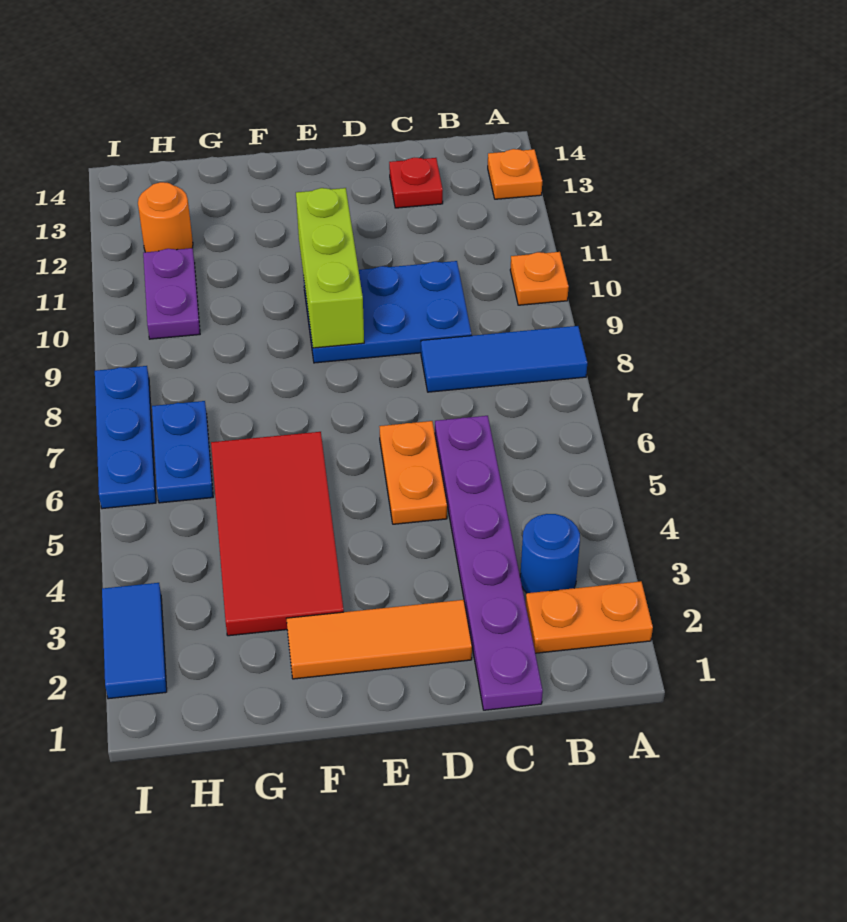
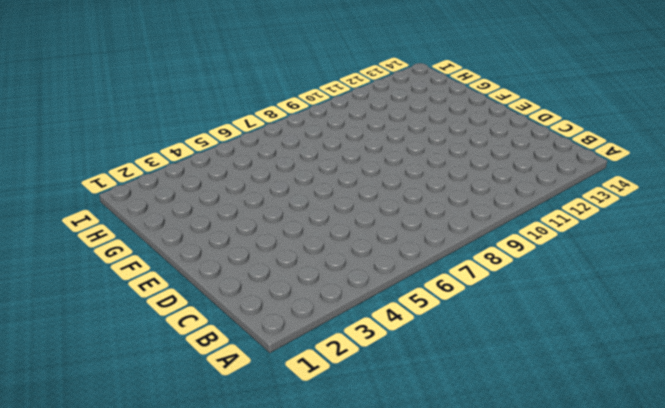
none -> orange plate A2:B2 level 1
none -> blue tile A8:C8 level 1
none -> orange plate A10 level 1

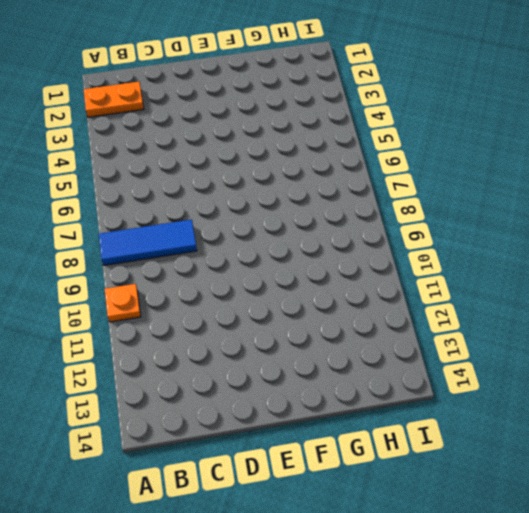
none -> orange plate A13 level 1
none -> blue round brick B3 level 1
none -> purple plate C1:C6 level 1

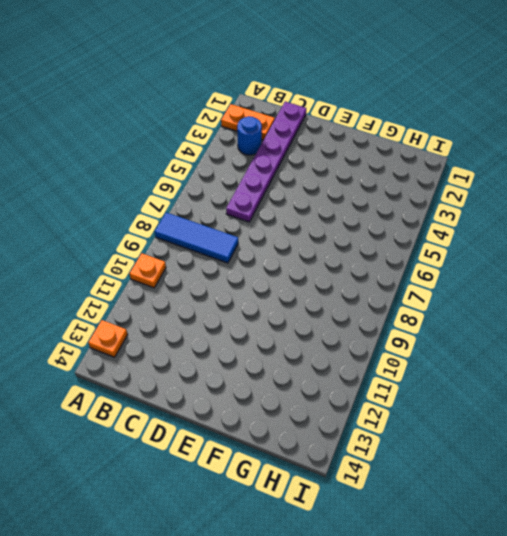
none -> blue plate C9:E10 level 1
none -> red plate C13 level 1
none -> orange tile D2:F2 level 1

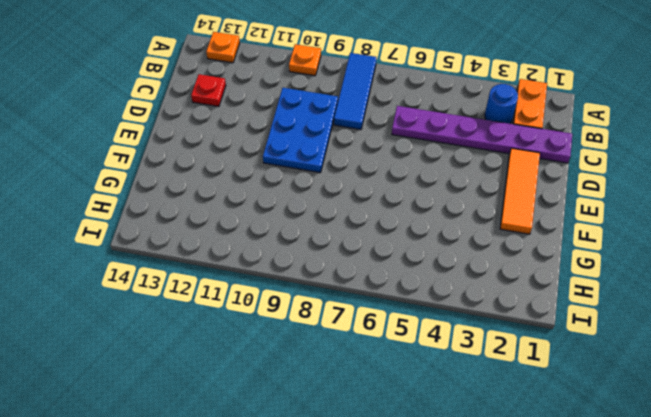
none -> orange plate D5:D6 level 1
none -> red tile F3:G6 level 1
none -> blue plate H6:H7 level 1

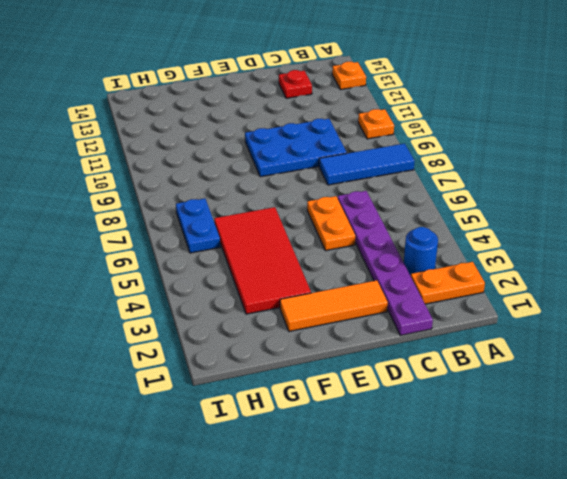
none -> purple plate H10:H11 level 1
none -> orange round brick H12 level 1
none -> blue tile I2:I3 level 1

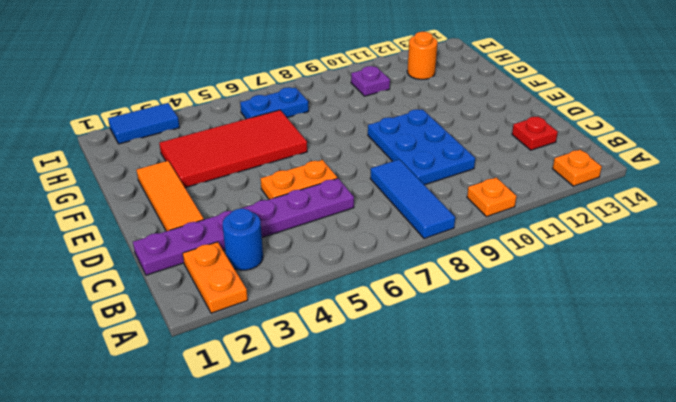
purple plate H10 level 1 -> purple plate H10:H11 level 1
none -> blue plate I6:I8 level 1
none -> lime brick E9:E11 level 2

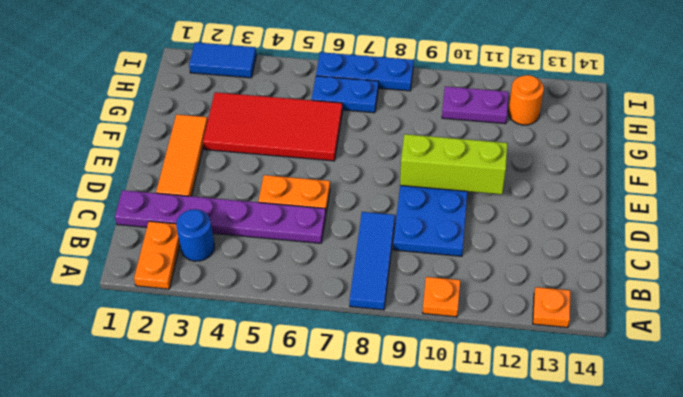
none -> red plate C13 level 1

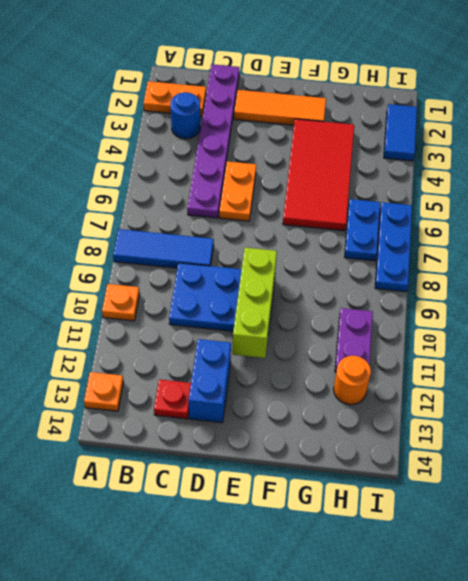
blue brick D12:D13 level 1 -> none

